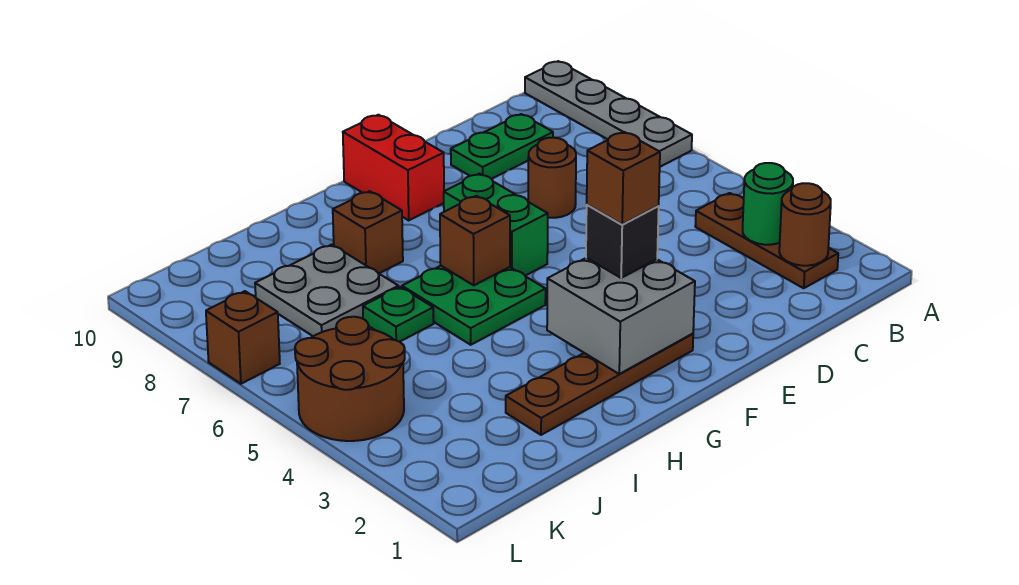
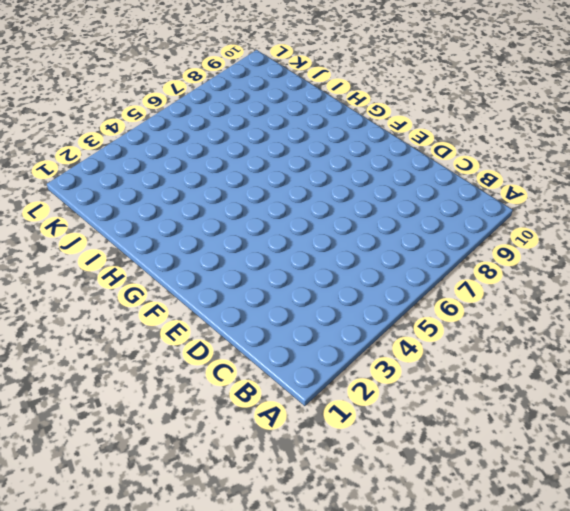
none -> grey plate A7:A10 level 1
none -> brown plate B2:B4 level 1
none -> green plate C9:D9 level 1

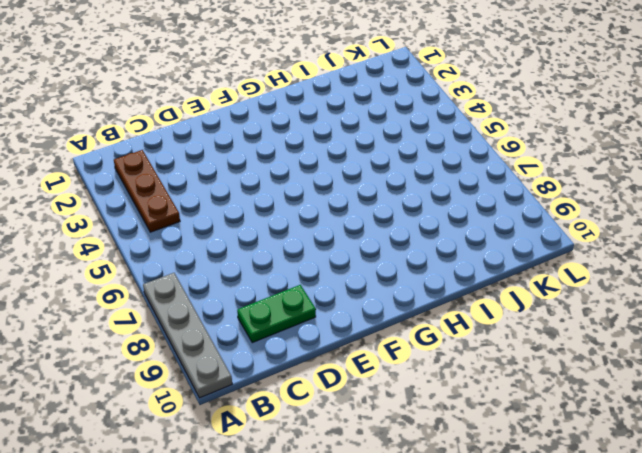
none -> brown round brick D7 level 1
none -> brown plate F2:I2 level 1
none -> green brick F6:F7 level 1

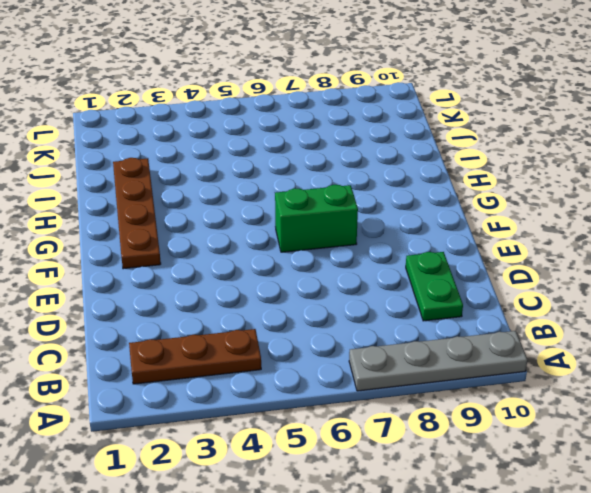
none -> brown round brick D7 level 1
none -> red brick F9:F10 level 1
none -> green plate G5:H6 level 1

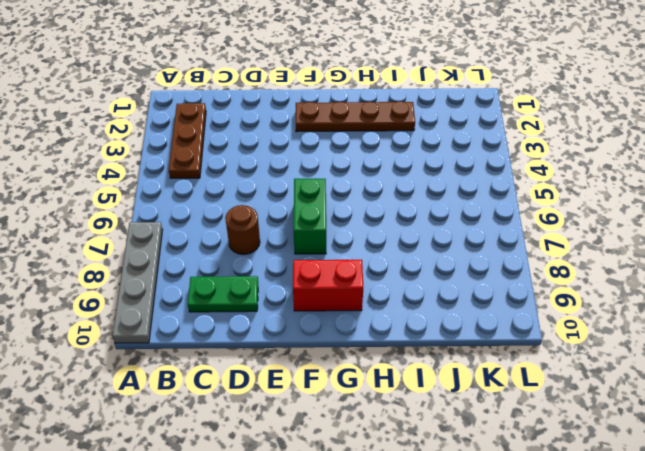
red brick F9:G9 level 1 -> red brick F9:F10 level 1
none -> green plate G5:H6 level 1
none -> brown brick H8 level 1
none -> green plate I6 level 1

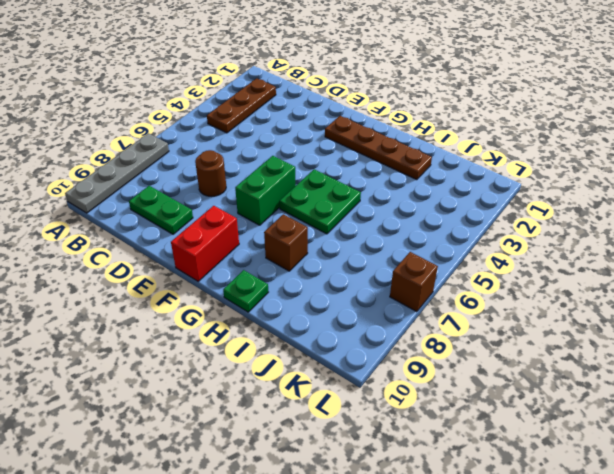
green plate H10 level 1 -> green plate I6 level 1
none -> grey plate I7:J8 level 1
none -> brown round brick K4:L5 level 1
none -> brown round brick B2 level 2

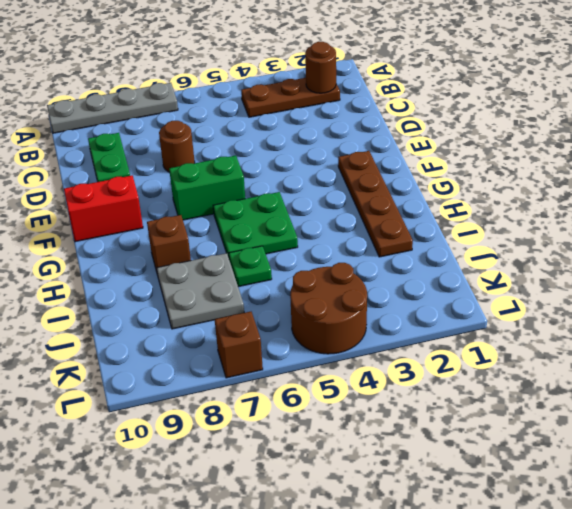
none -> green round brick B3 level 2
none -> grey brick F2:G3 level 2
none -> brown brick G6 level 2

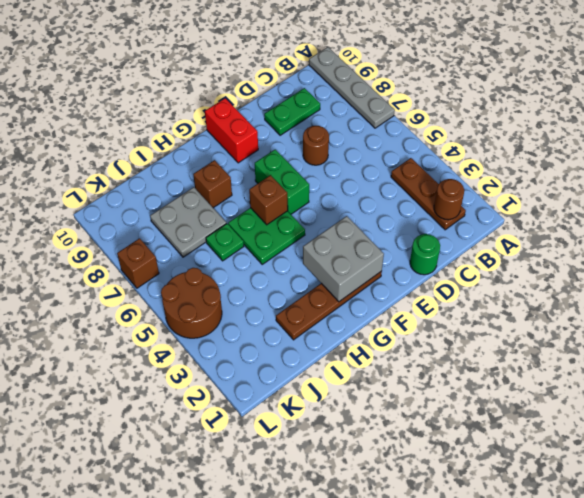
green round brick D1 level 1 -> green round brick B3 level 2
none -> black brick F3 level 3
none -> brown brick F3 level 4

